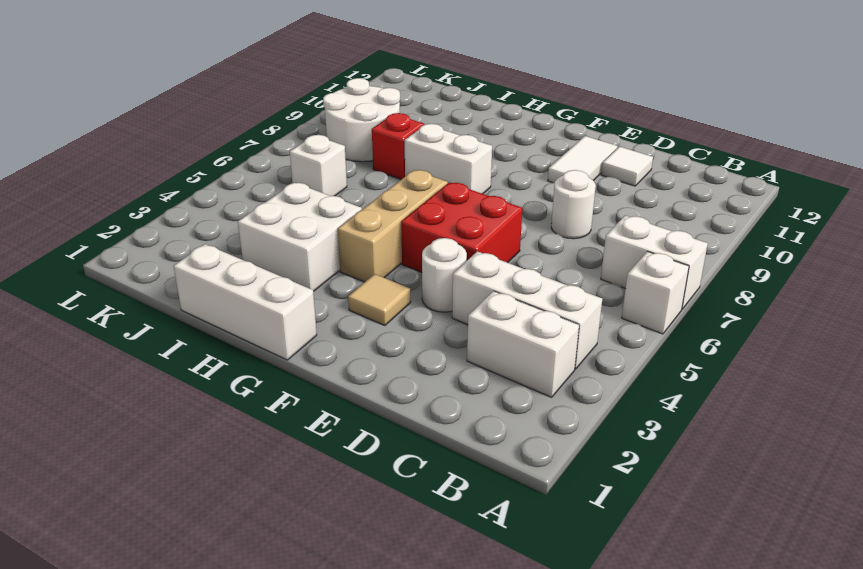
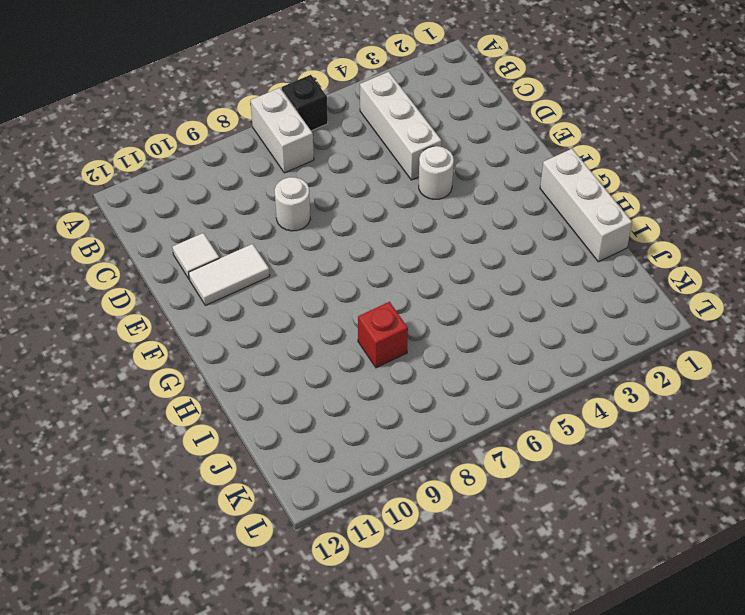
black brick A6 level 1 -> white brick A6 level 1
none -> white brick B3:C3 level 1
none -> red brick E5:F6 level 1
none -> tan tile F3 level 1

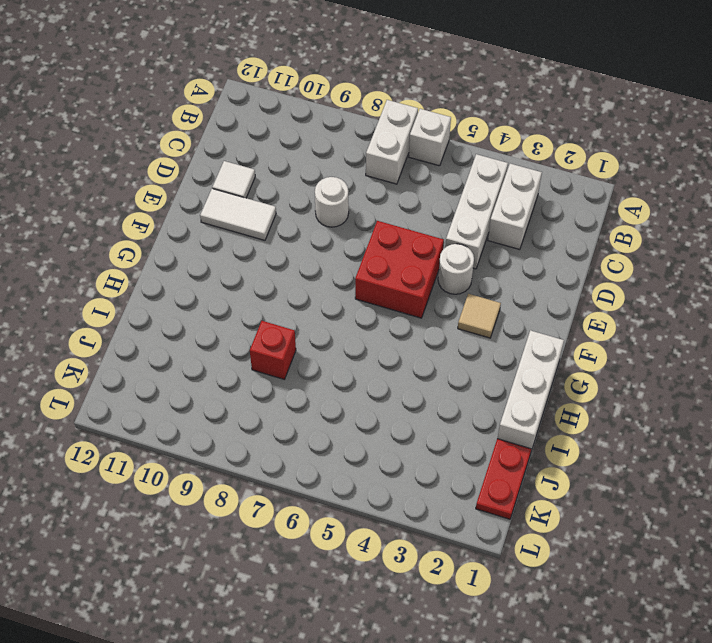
red plate J1:K1 level 1 -> none
none -> tan brick G4:G6 level 1
none -> white brick G8:H8 level 1
none -> white brick H3:I4 level 1

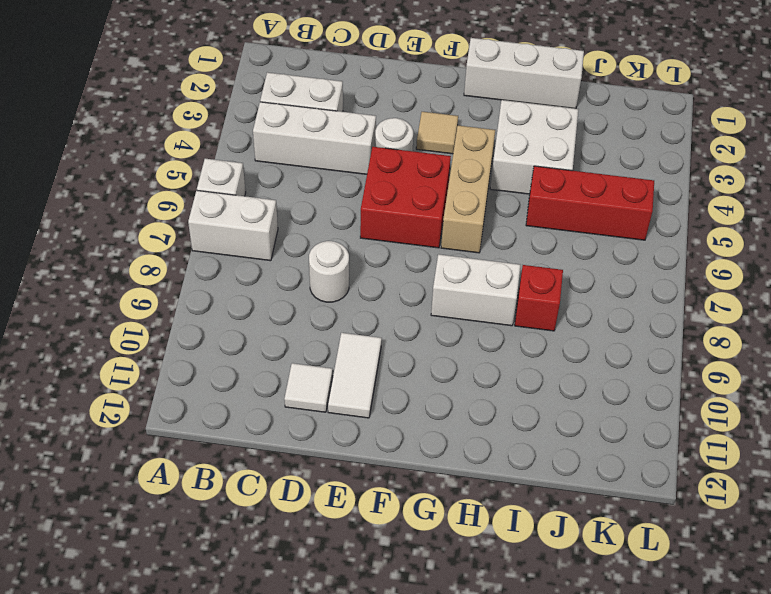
red brick I5:K5 level 1 -> none
none -> white brick J6 level 1
none -> white round brick J8:K9 level 1

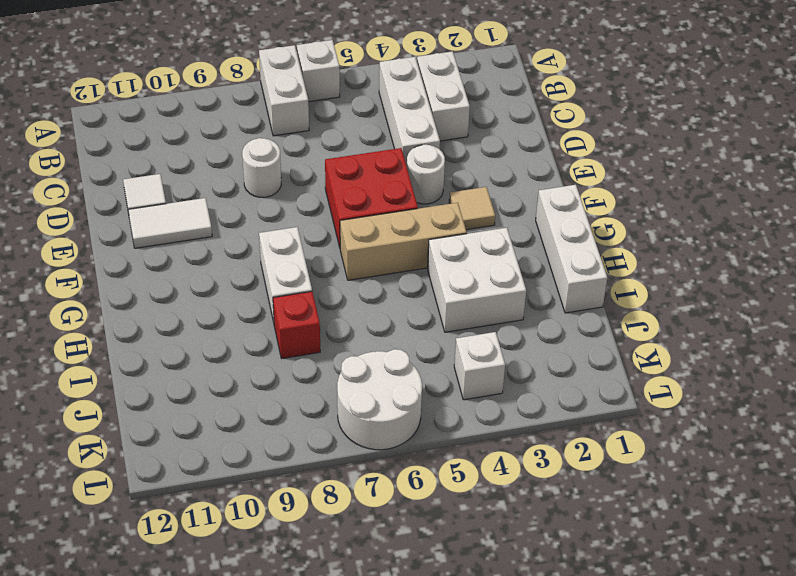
white brick K4 level 1 -> white brick J6 level 1
white round brick K6:L7 level 1 -> white round brick J8:K9 level 1

